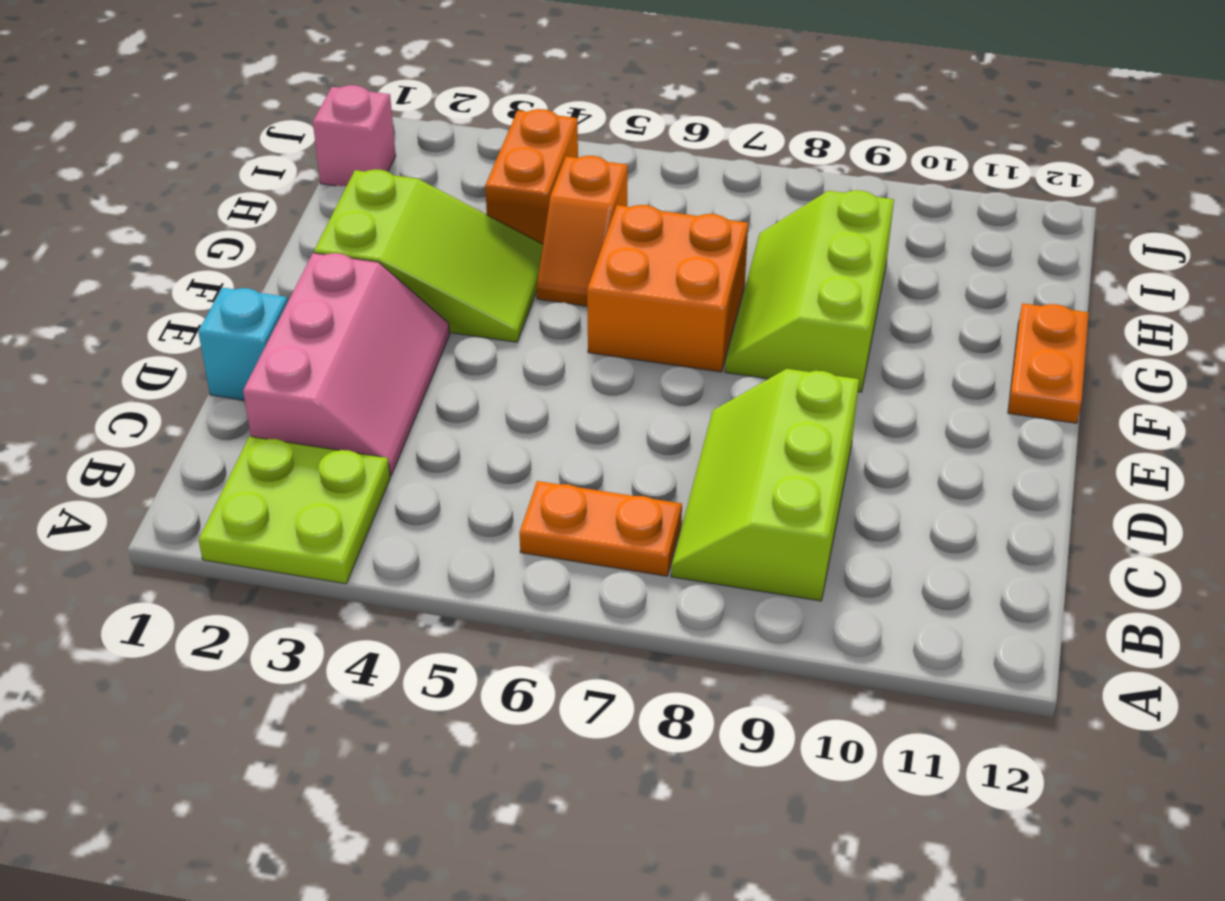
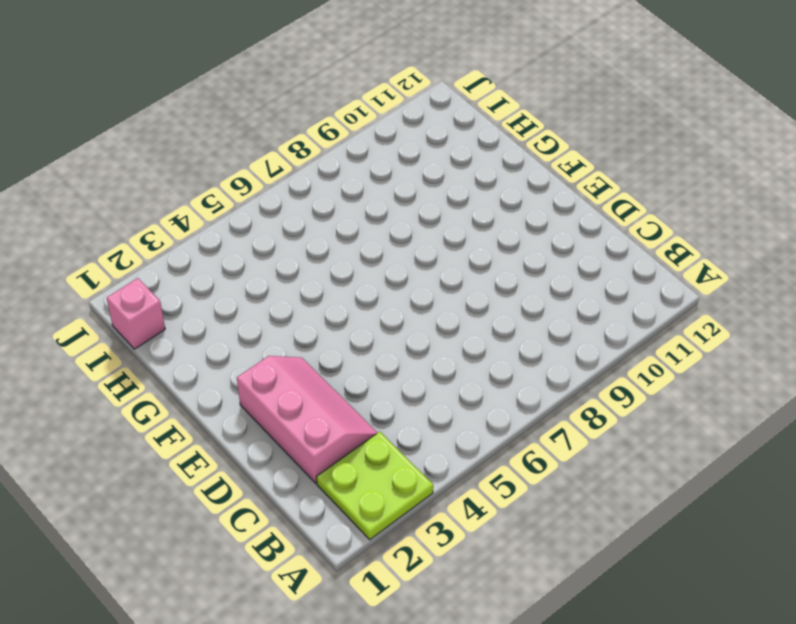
none -> orange plate B6:B7 level 1
none -> lime slope B8:D9 level 1 top 9
none -> cyan brick D1 level 1

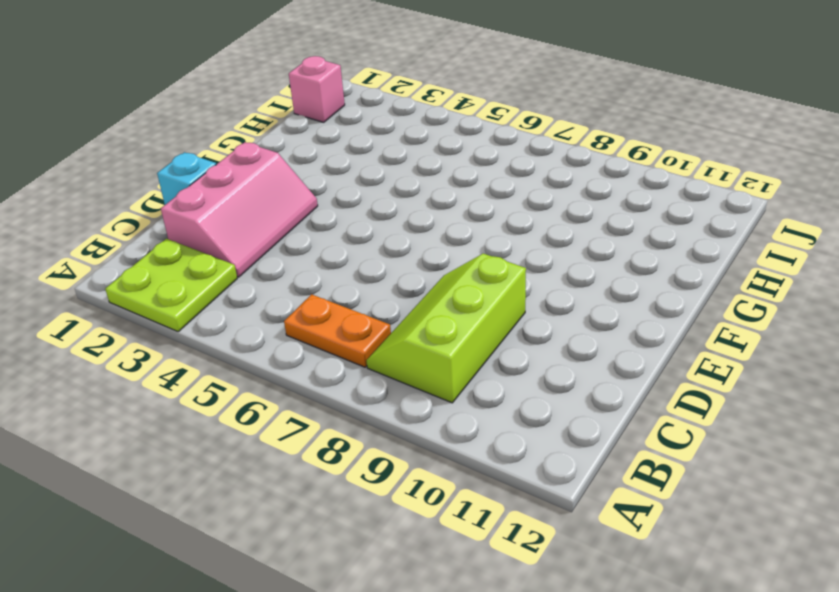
none -> lime slope F2:G4 level 1 top 2
none -> orange brick F6:G7 level 1
none -> lime slope F8:H9 level 1 top 9

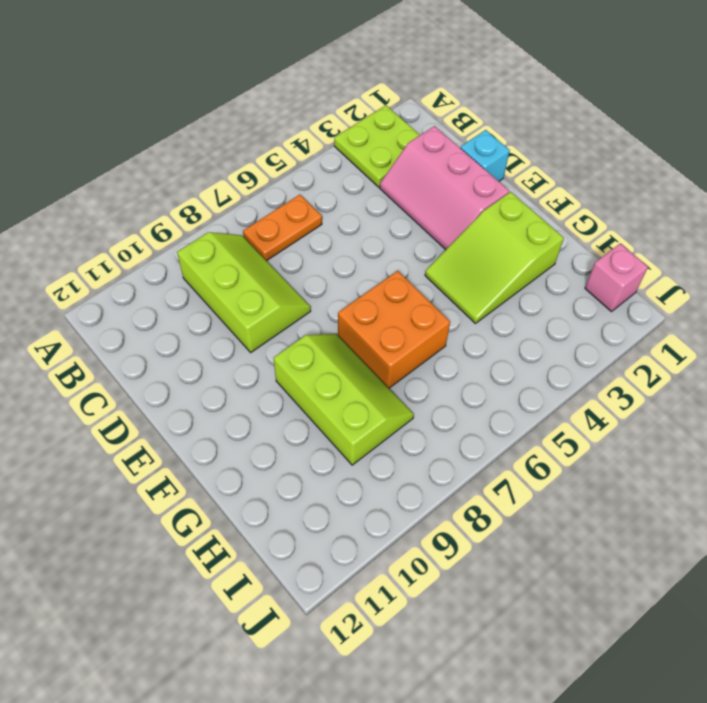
none -> orange plate F12:G12 level 1
none -> orange slope G5:H5 level 1 top H
none -> orange brick H4:I4 level 1

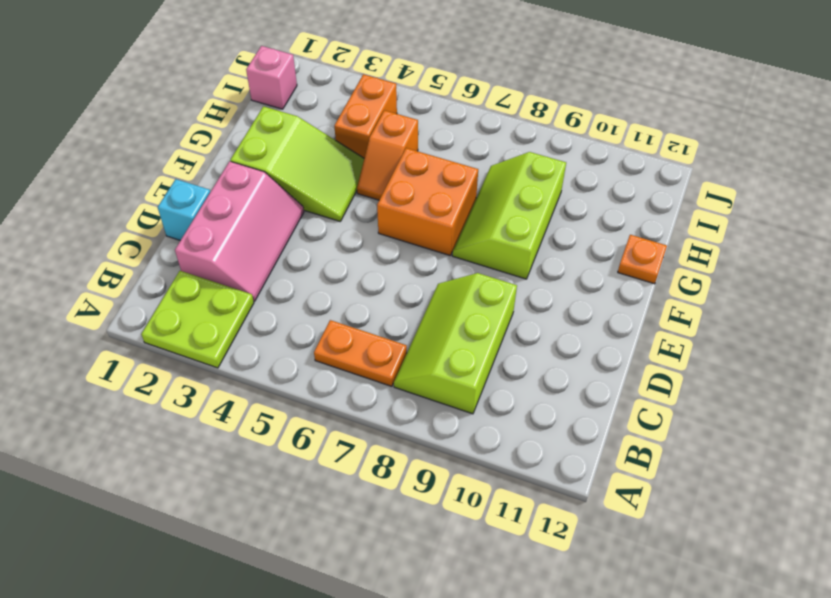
orange plate G12 level 1 -> orange plate F12:G12 level 1

